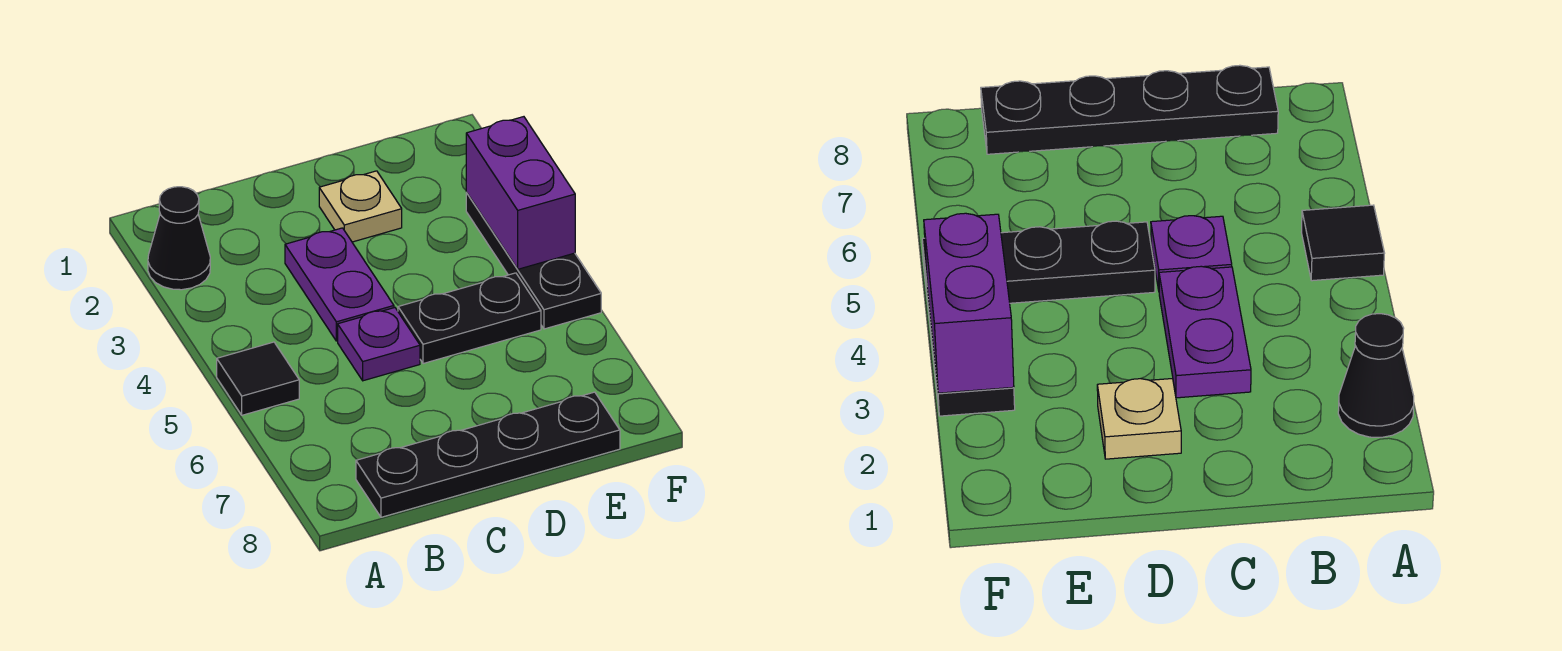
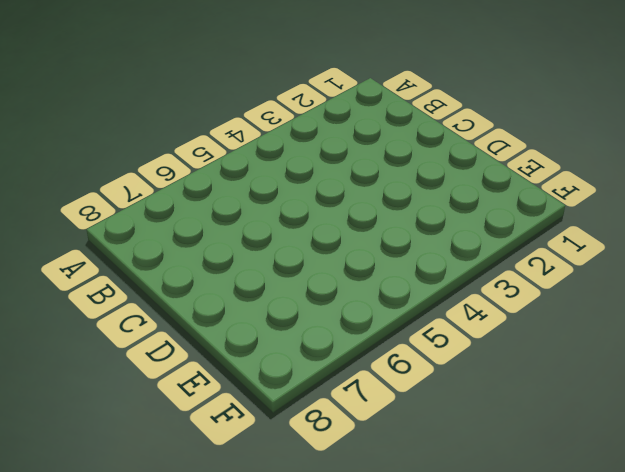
none -> black cone A2 level 1
none -> black tile A5 level 1

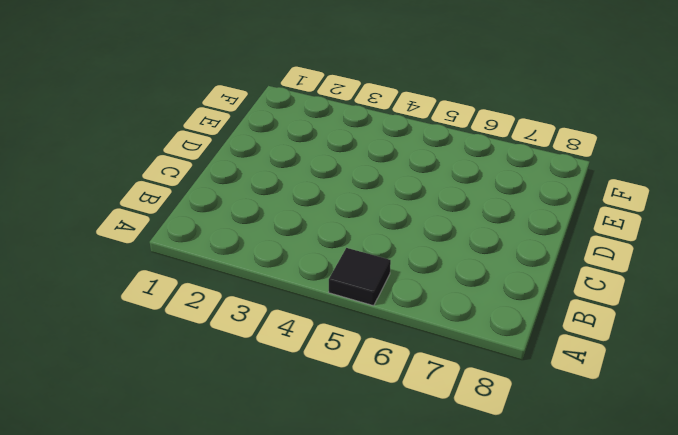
none -> black cone A2 level 1
none -> black plate B8:E8 level 1

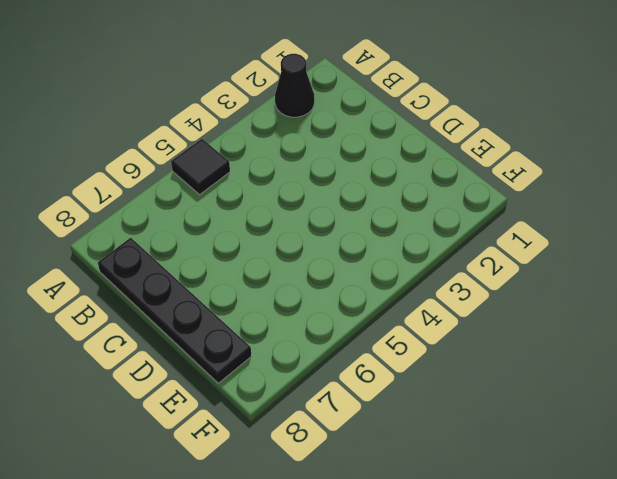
none -> purple plate C3:C4 level 1
none -> purple plate C5 level 1

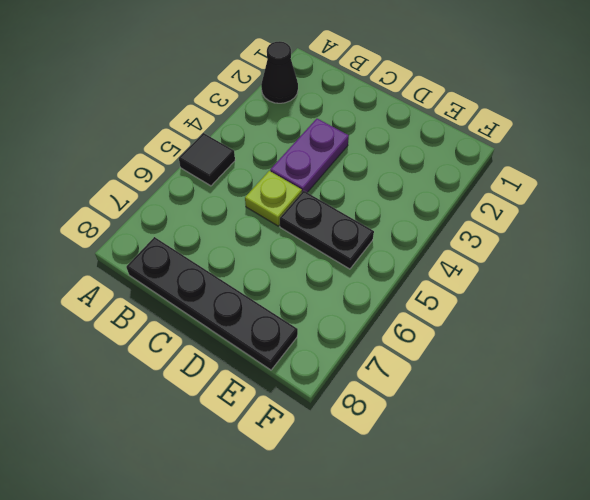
lime plate C5 level 1 -> purple plate C5 level 1
none -> tan plate D2 level 1
none -> black plate F3:F5 level 1

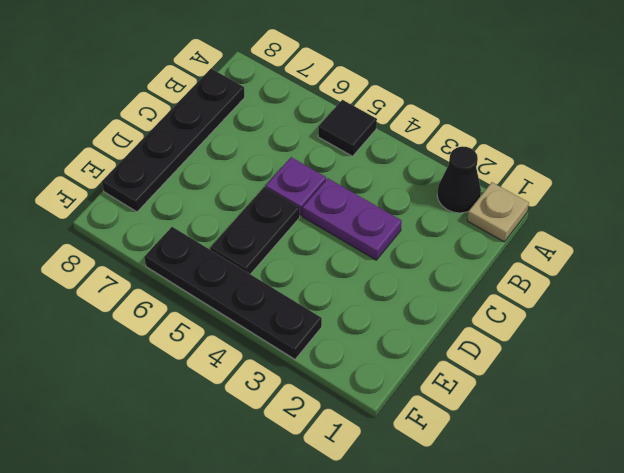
tan plate A1 level 1 -> tan plate D2 level 1
black plate F3:F6 level 1 -> black plate F3:F5 level 1
none -> purple brick F3:F4 level 2

